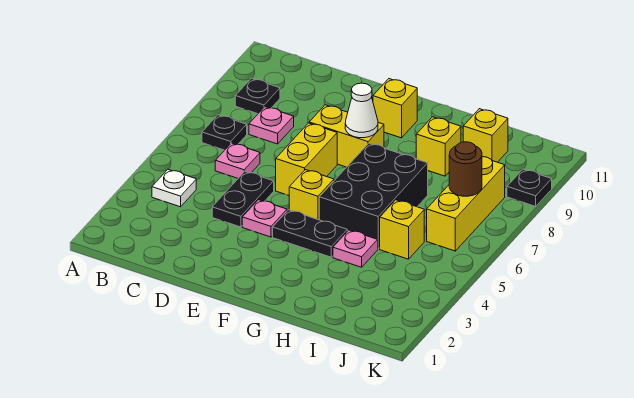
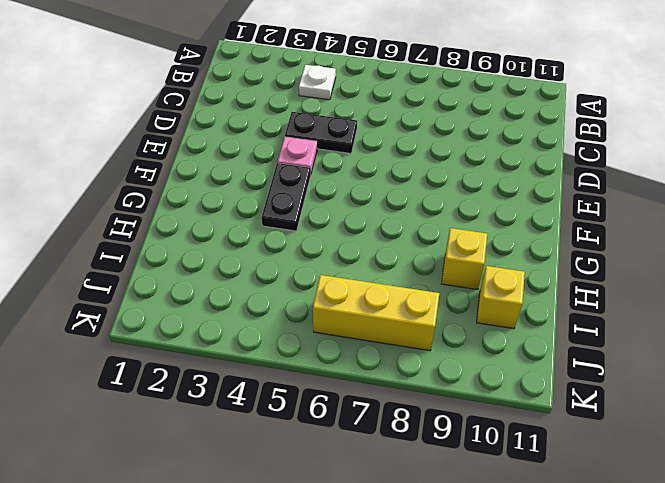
none -> black plate B7 level 1
none -> black plate B9 level 1
none -> pink plate C6 level 1

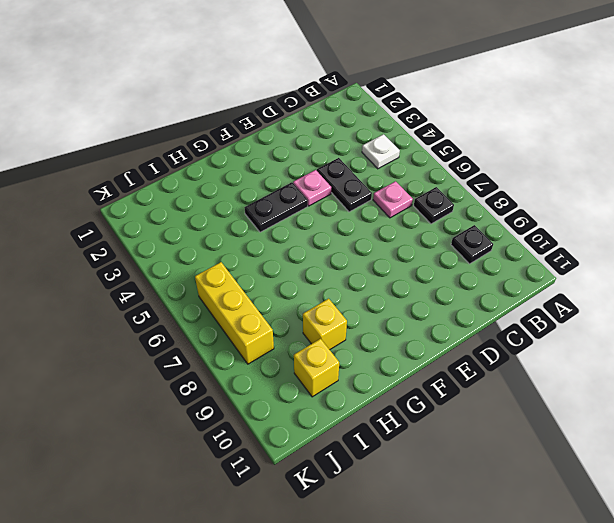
none -> pink plate C8 level 1
none -> yellow brick E6:E7 level 1
none -> yellow brick E8:F8 level 1

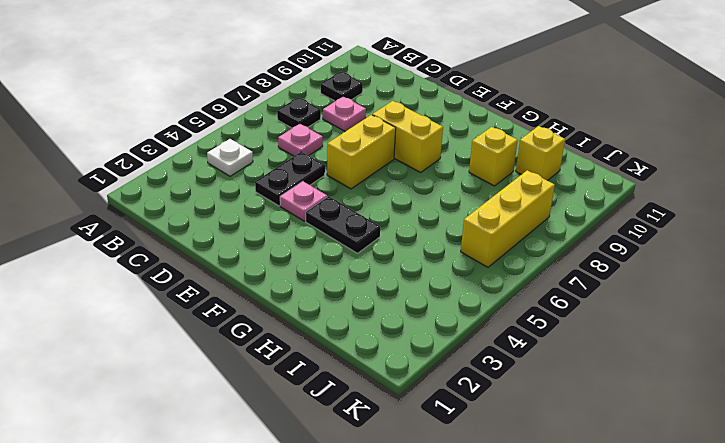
none -> yellow brick F5 level 1
none -> yellow brick F10 level 1
none -> black brick G5:H7 level 1

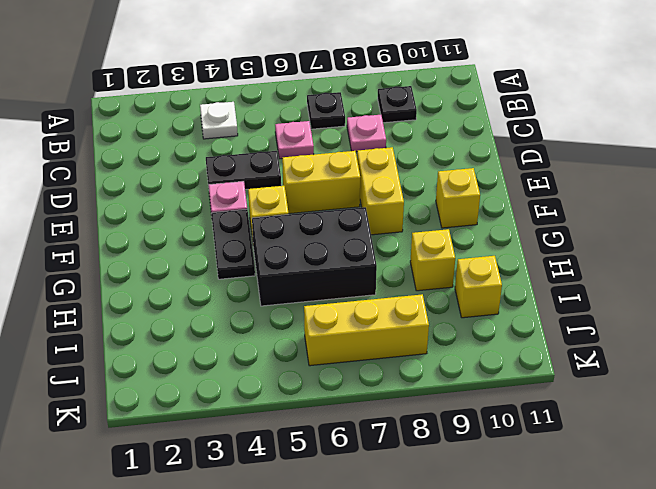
none -> pink plate H4 level 1
none -> yellow brick I5 level 1
none -> black plate K9 level 1

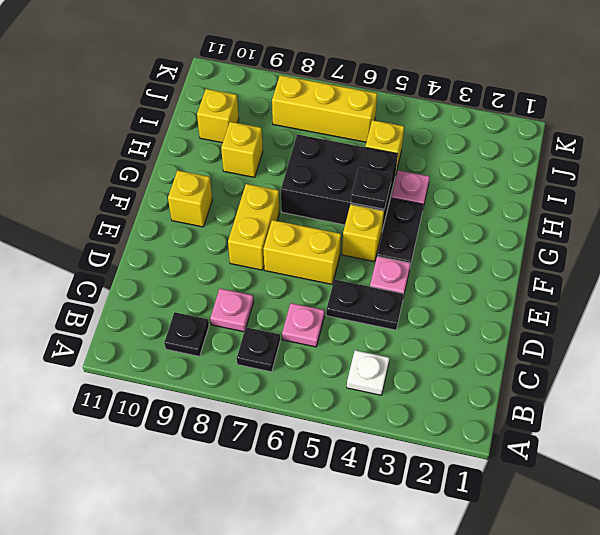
black plate G5 level 2 -> black plate K9 level 1
none -> white cone F8 level 2
none -> brown round brick J7 level 2

